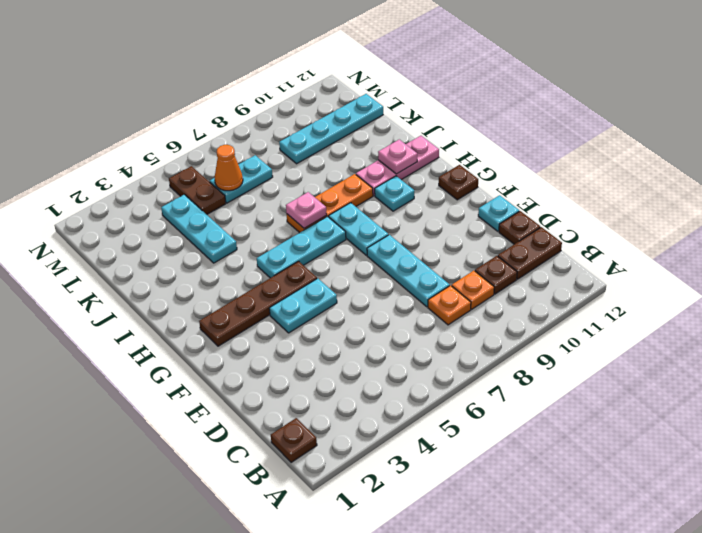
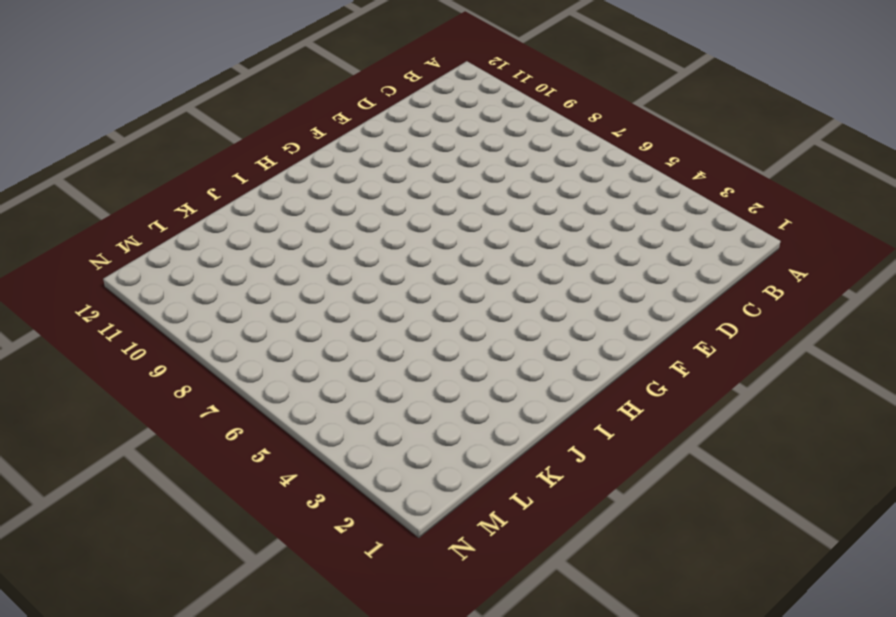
none -> brown plate B1 level 1
none -> orange plate C8 level 1
none -> orange plate C9 level 1

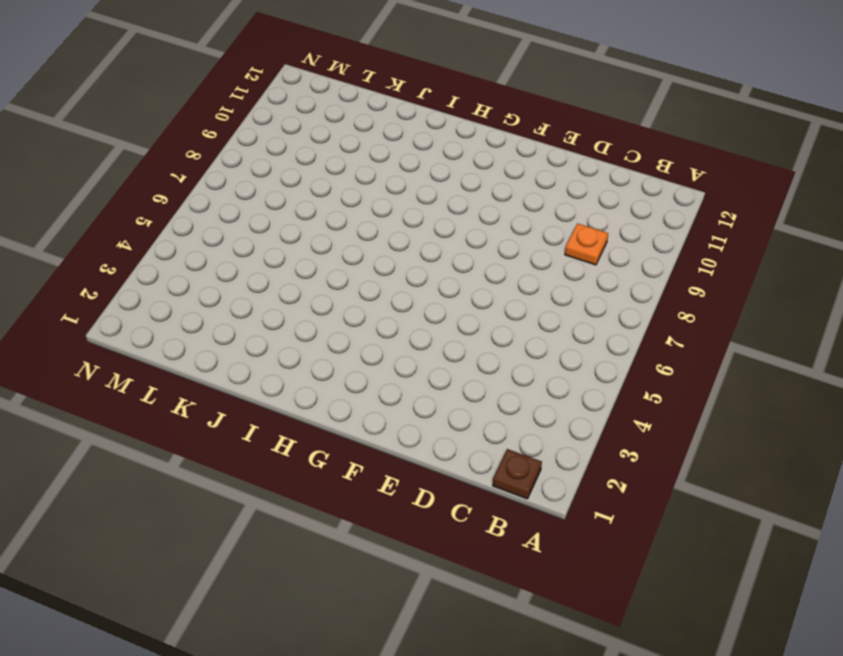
none -> orange plate C8 level 1
none -> brown plate C10 level 1
none -> brown plate C11:C12 level 1

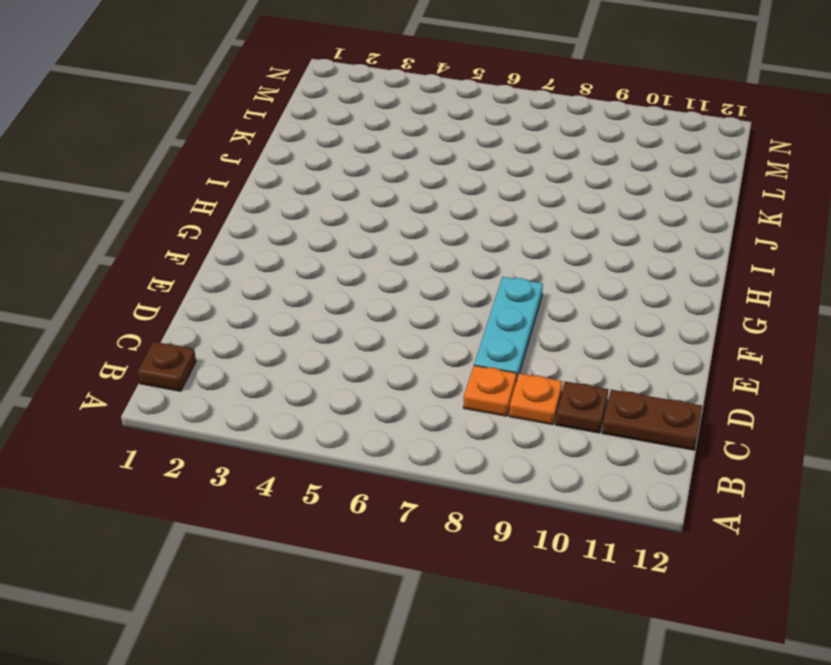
none -> brown plate D12 level 1
none -> cyan plate E12 level 1
none -> cyan plate F4:F5 level 1

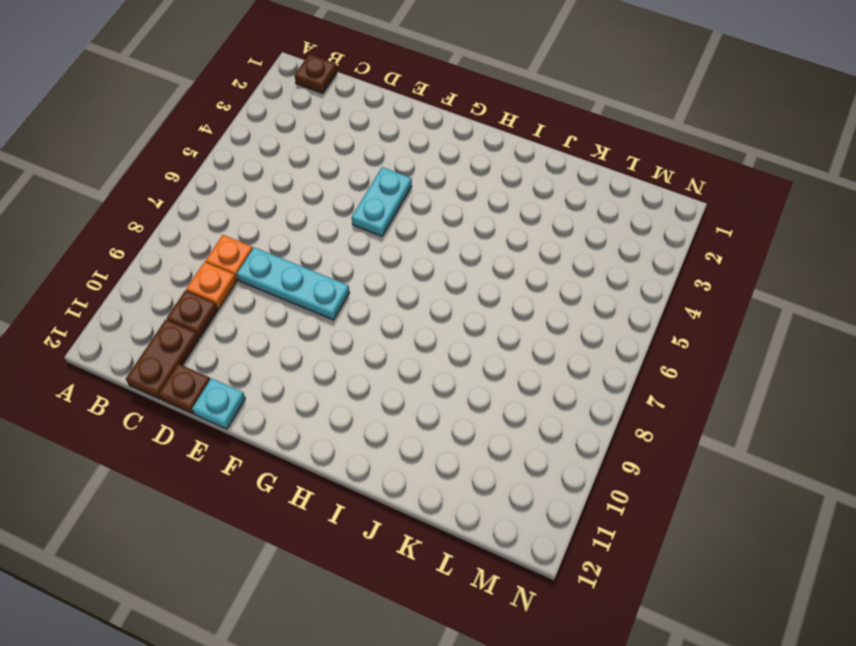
none -> brown plate G2:G5 level 1
none -> cyan plate G8:H8 level 1
none -> brown plate G12 level 1

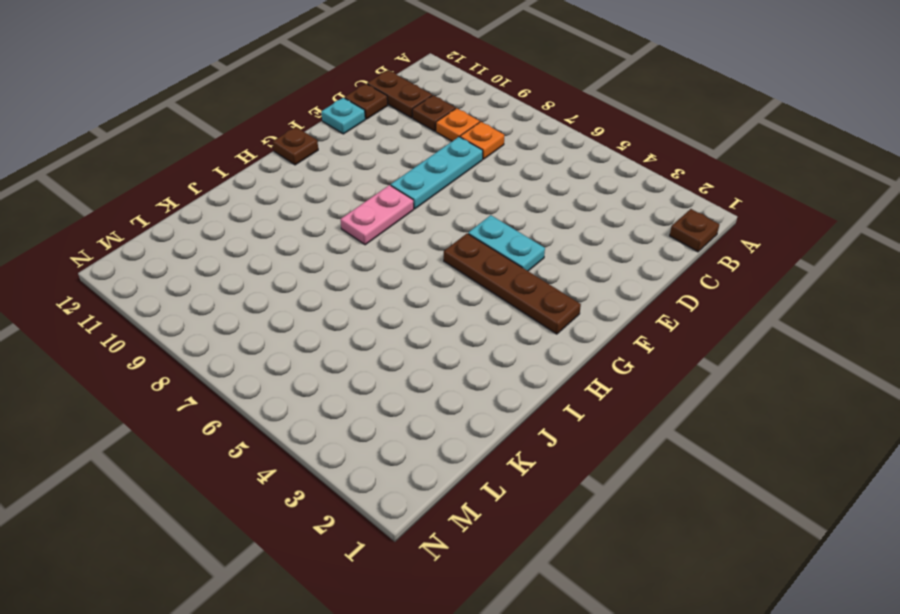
pink plate G8:H8 level 1 -> cyan plate G8:H8 level 1
none -> cyan plate H5:H7 level 1
none -> cyan plate H10 level 1
none -> orange plate I7:I9 level 1

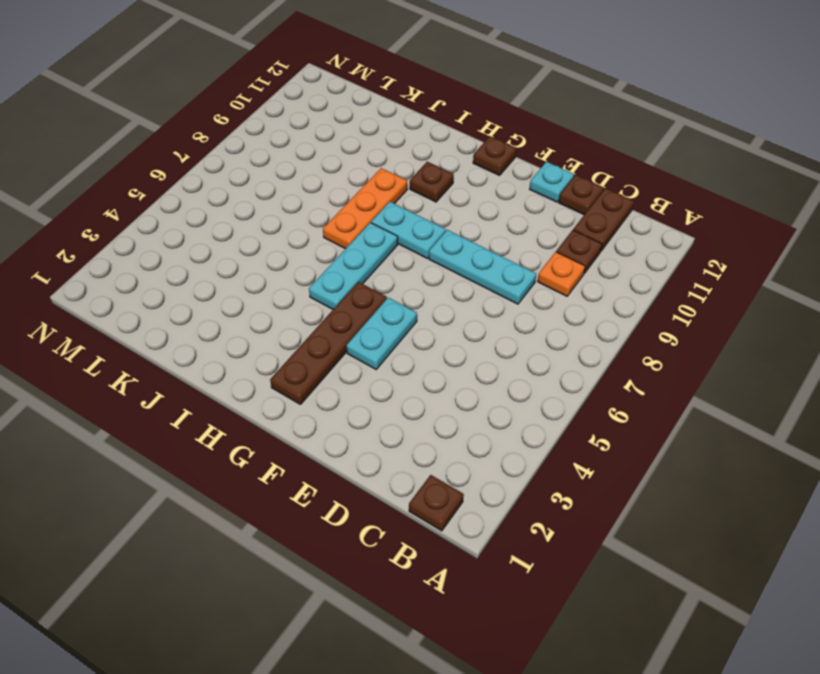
brown plate H10 level 1 -> cyan plate H10 level 1
none -> orange plate C8 level 1
none -> pink plate I10:I12 level 1
none -> cyan plate J4:L4 level 1

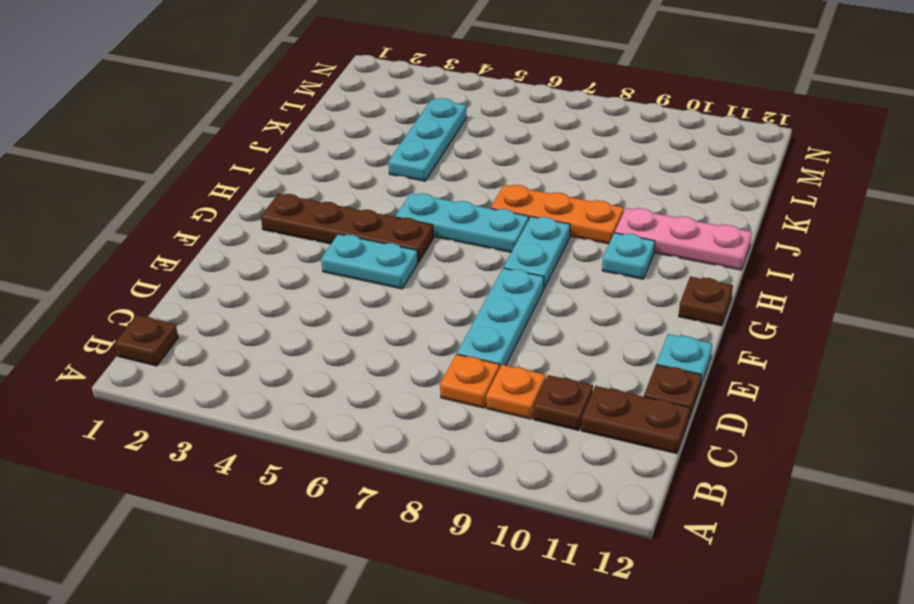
none -> brown plate L5:M5 level 1
none -> cyan plate L6:L7 level 1
none -> cyan plate L9:L12 level 1

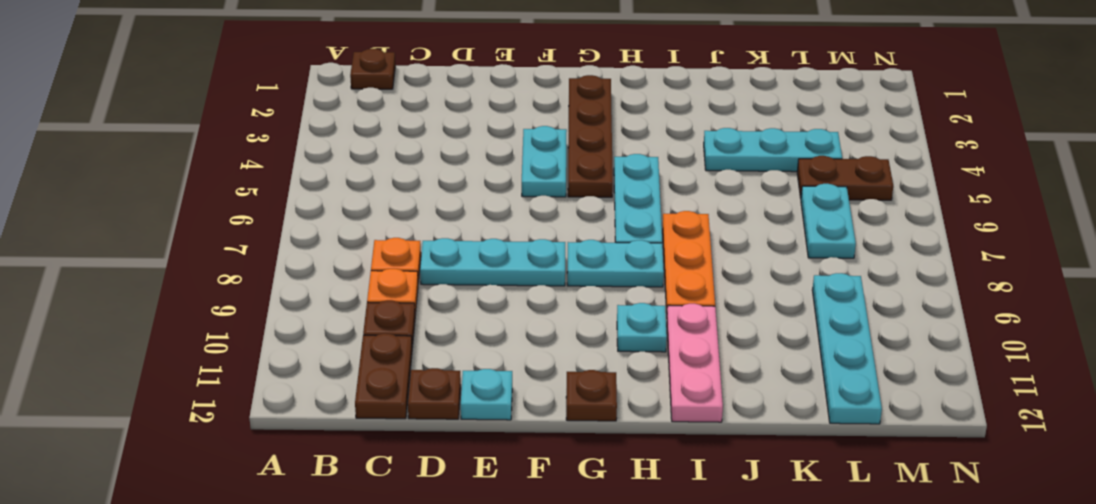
none -> pink plate I7 level 2
none -> pink plate I11 level 2
none -> orange cone L6 level 2

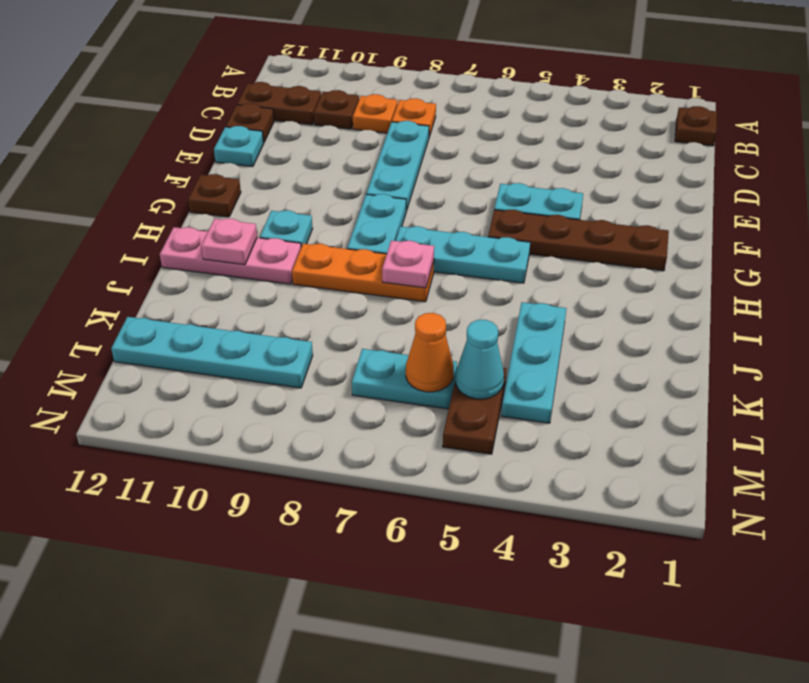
cyan cone L5 level 2 -> none

